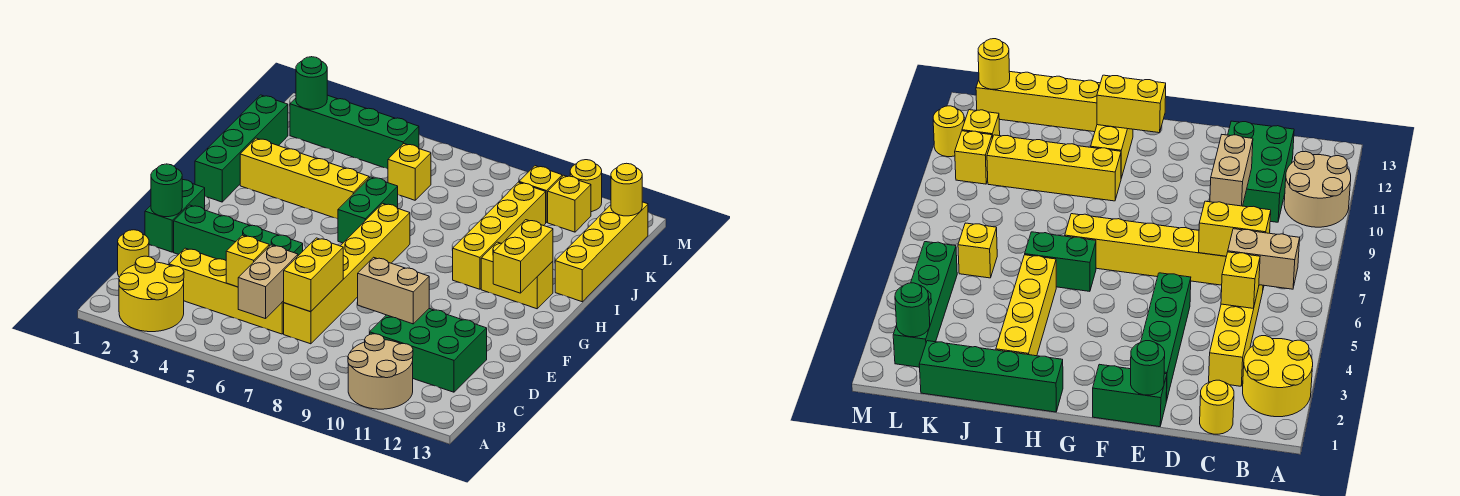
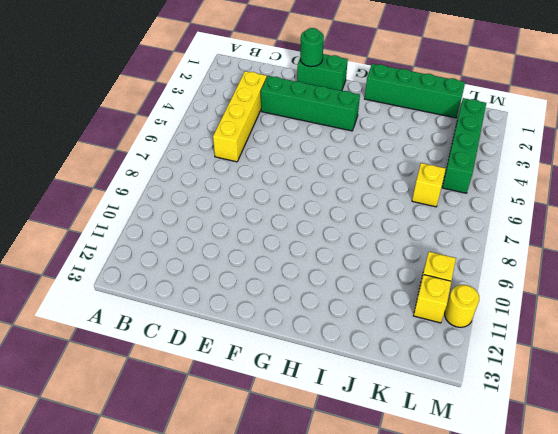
green brick D3:G3 level 1 -> green brick E2:E5 level 1
none -> yellow round brick A2:B3 level 1
none -> tan round brick A10:B11 level 1
none -> yellow round brick C1 level 1

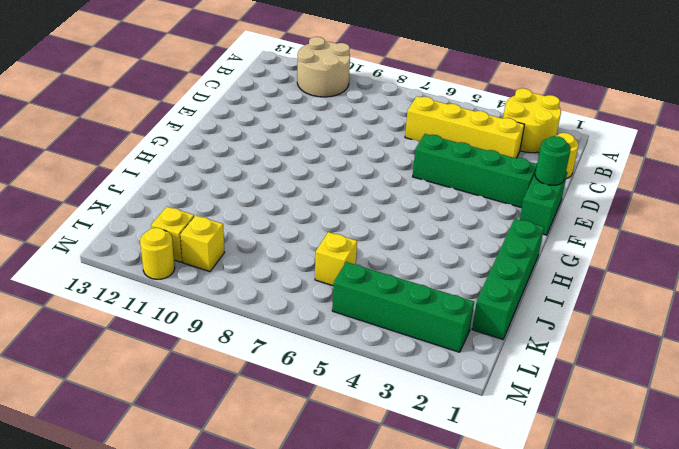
none -> yellow brick C7:H7 level 1
none -> green brick C10:D12 level 1
none -> green brick H6:I6 level 1

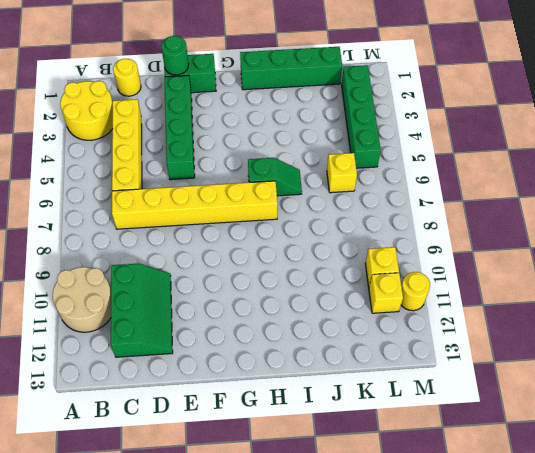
green slope C10:D12 level 1 top C -> green brick C10:D12 level 1
green slope H6:I6 level 1 top H -> green brick H6:I6 level 1
none -> yellow brick H10:K10 level 1
none -> yellow brick H11:H12 level 1
none -> yellow brick I2:I5 level 1

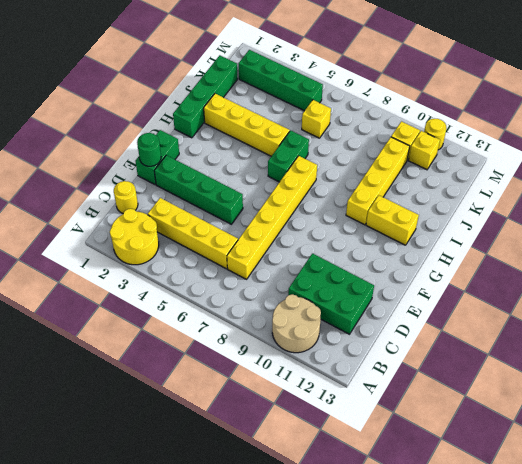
none -> yellow brick I13:L13 level 1
none -> tan brick B6:C6 level 2
none -> yellow brick C5 level 2

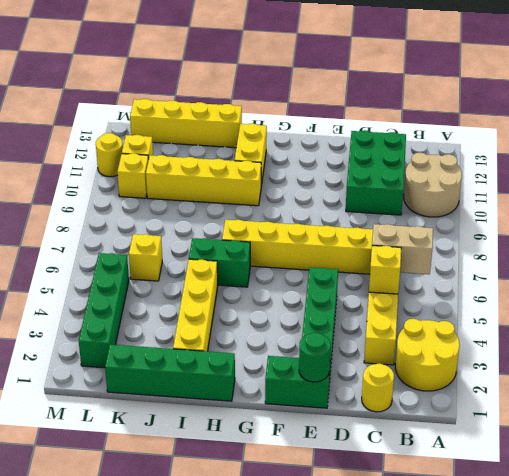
none -> yellow brick C7:D7 level 2
none -> tan brick D9:D10 level 2
none -> yellow brick G12:H12 level 2

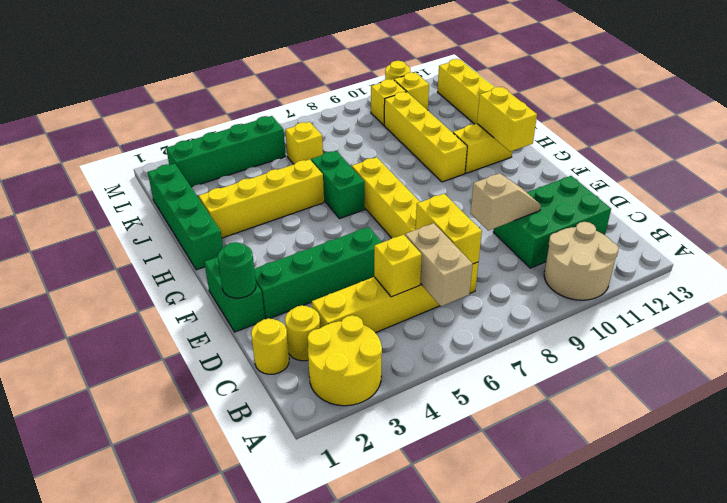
yellow round brick C2 level 1 -> yellow round brick L13 level 2
tan slope D9:D10 level 2 top 9 -> tan brick D9:D10 level 2
none -> green round brick L2 level 2

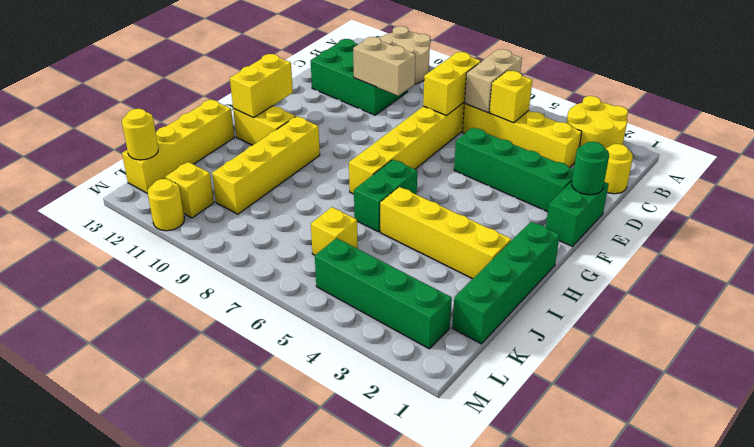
none -> yellow brick L10 level 1
none -> green round brick L2 level 2

